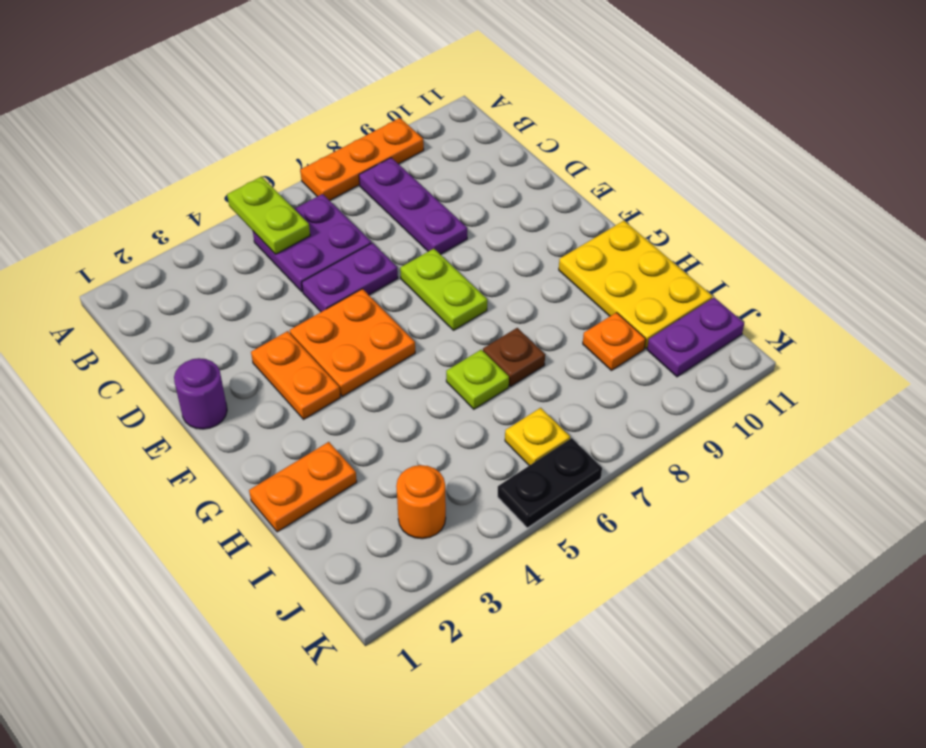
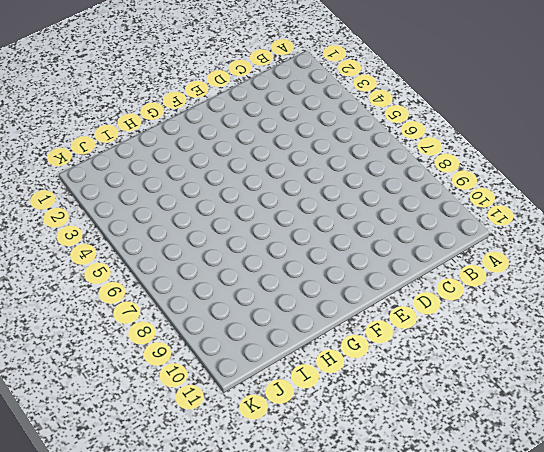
none -> orange plate A7:A9 level 1
none -> purple plate B5:C6 level 1
none -> purple plate B8:D8 level 1

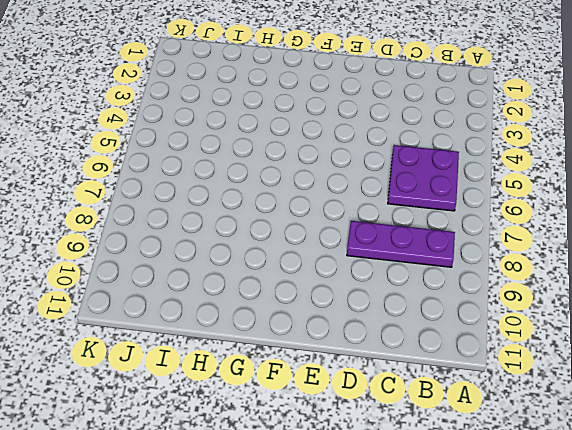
none -> orange plate A7:A9 level 1
none -> purple plate D5:D6 level 1
none -> purple round brick E1 level 1

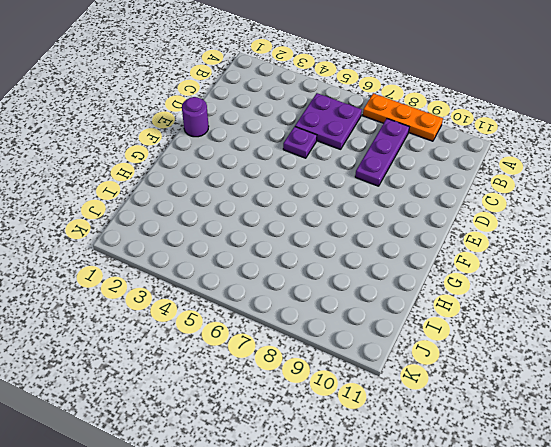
purple plate D5 level 1 -> purple plate D5:D6 level 1
none -> orange plate E3:F3 level 1
none -> orange plate E4:F5 level 1
none -> lime plate E7:F7 level 1

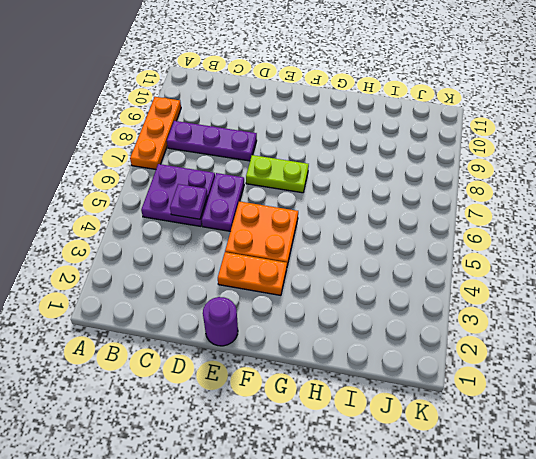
purple plate C5 level 2 -> none
none -> yellow plate G10:I11 level 1
none -> orange plate H1:H2 level 1
none -> lime plate H6 level 1

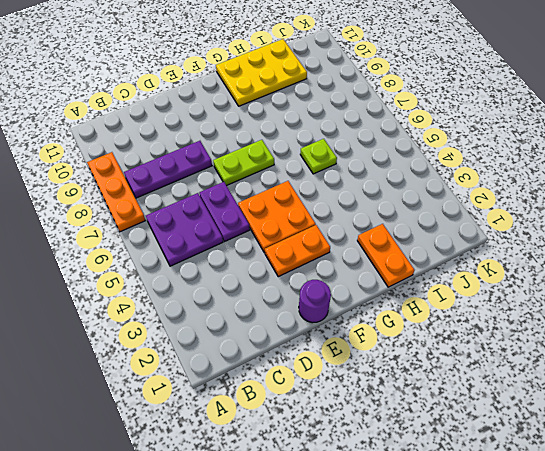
none -> brown plate H7 level 1
none -> orange plate I9 level 1
none -> orange round brick J3 level 1

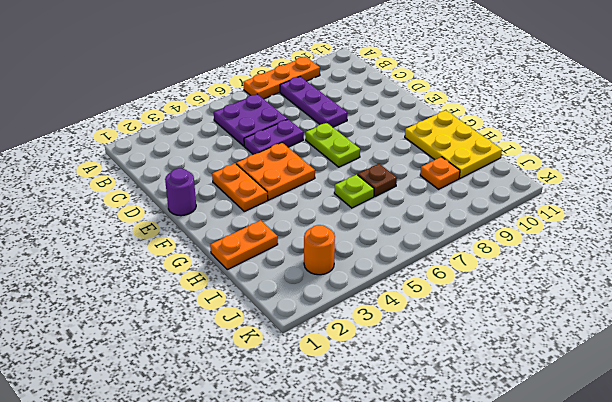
none -> yellow plate J6 level 1
none -> purple plate J10:J11 level 1
none -> black plate K5:K6 level 1

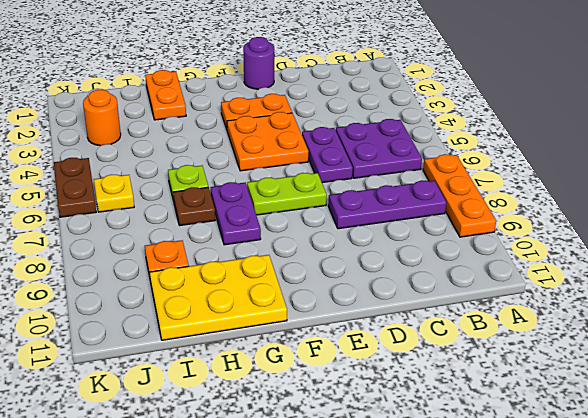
purple plate G7:G8 level 1 -> purple plate J10:J11 level 1
brown plate K5:K6 level 1 -> black plate K5:K6 level 1
none -> lime plate A5:B5 level 2

